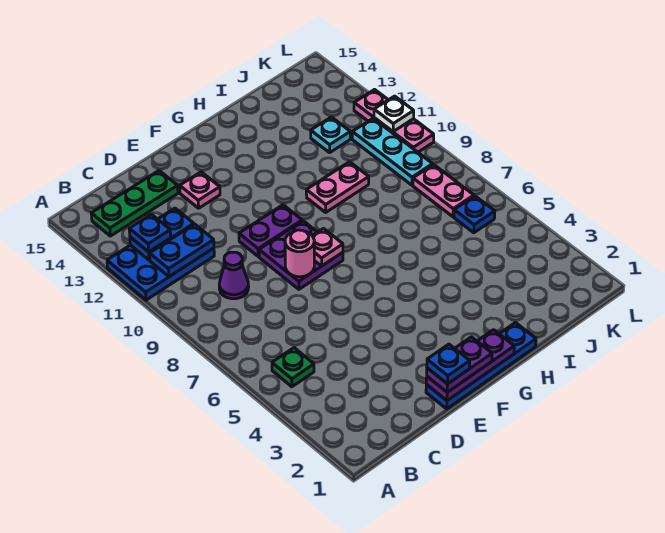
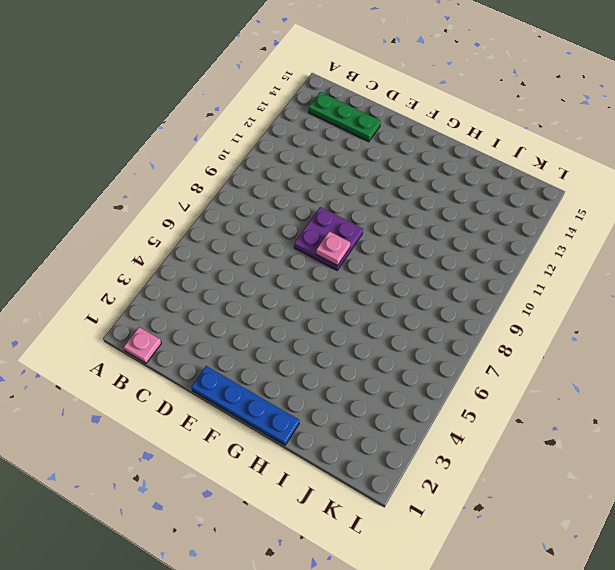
pink plate B1 level 1 -> pink plate E13 level 1
none -> blue plate A11:C12 level 1
none -> green plate B5 level 1
none -> purple cone C9 level 1

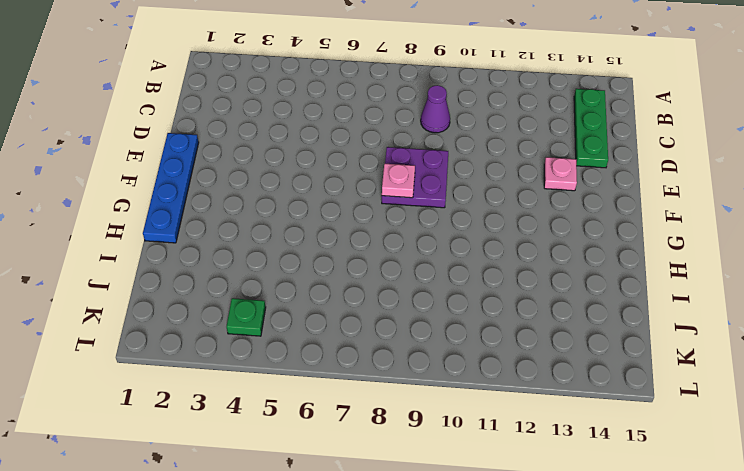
green plate K4 level 1 -> green plate B5 level 1
none -> blue plate A11:C12 level 1
none -> purple plate E10:F10 level 1
none -> pink plate H10:I10 level 1

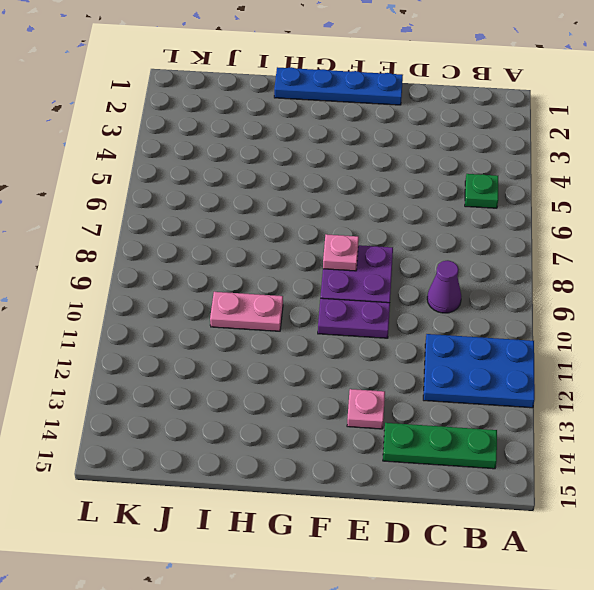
none -> cyan plate J12 level 1
none -> blue plate K6 level 1
none -> pink plate K7:K8 level 1

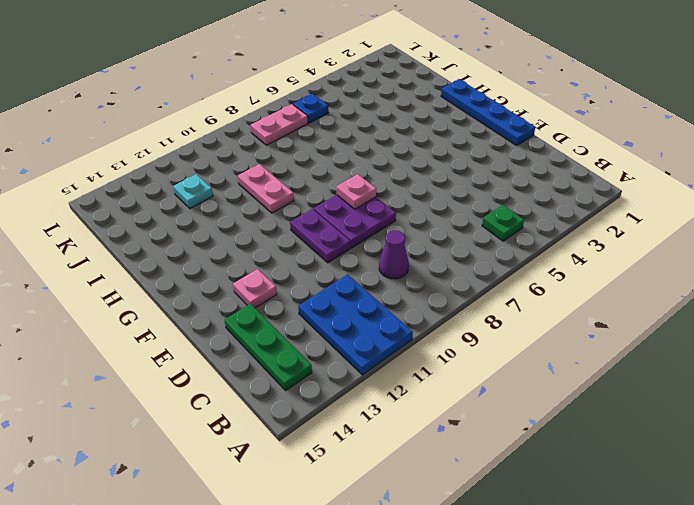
none -> cyan plate K9:K11 level 1
none -> pink plate L10:L12 level 1
none -> blue plate B11:C11 level 2

